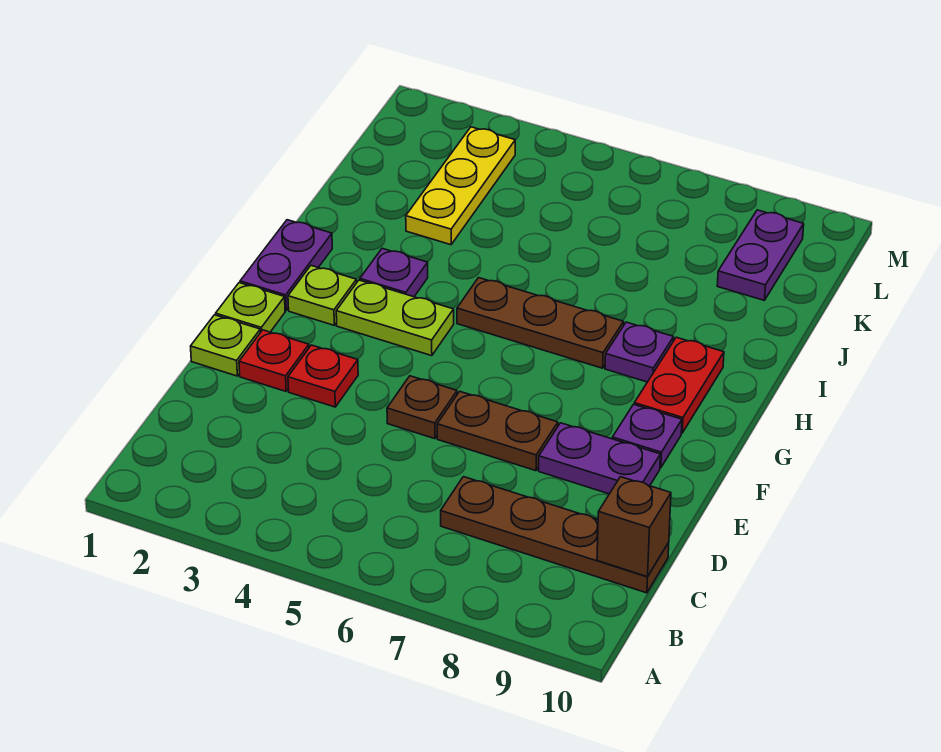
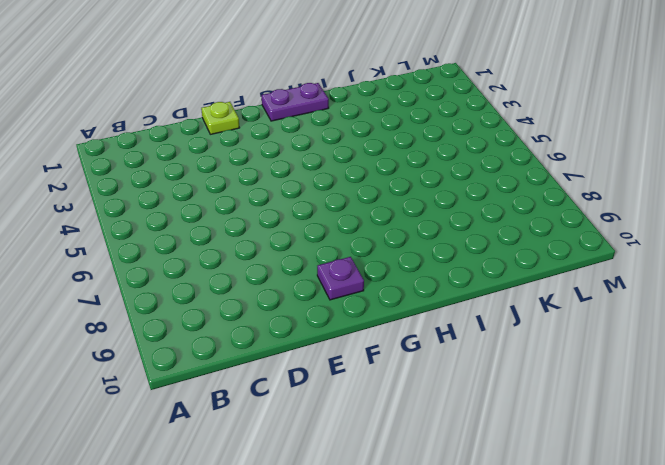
none -> brown plate C7:C10 level 1
none -> red plate E2 level 1
none -> red plate E3 level 1

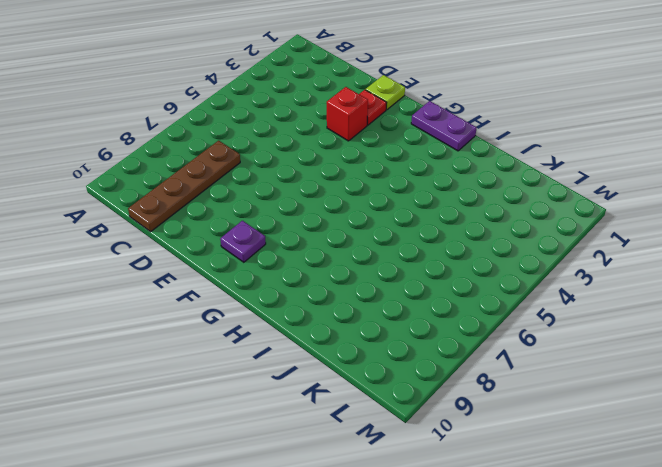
red brick E3 level 1 -> red plate E3 level 1
none -> brown plate E5 level 1
none -> brown plate E6:E7 level 1
none -> purple plate E8:E9 level 1

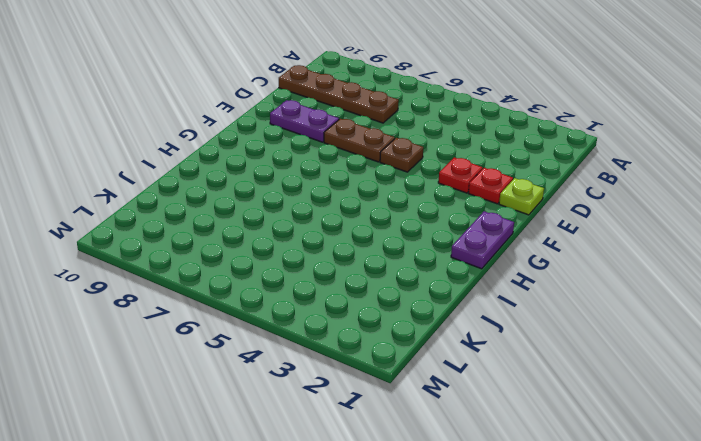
none -> lime plate F1 level 1
none -> purple plate F9 level 1
none -> lime plate G2 level 1

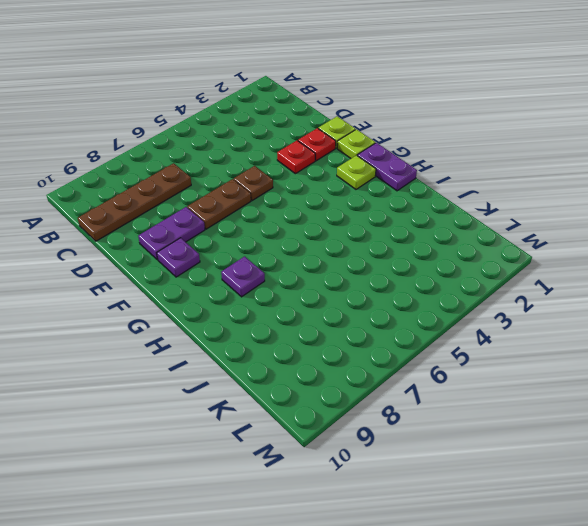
none -> lime plate G3:G4 level 1
none -> red plate G9:H9 level 1
none -> purple plate H3 level 1

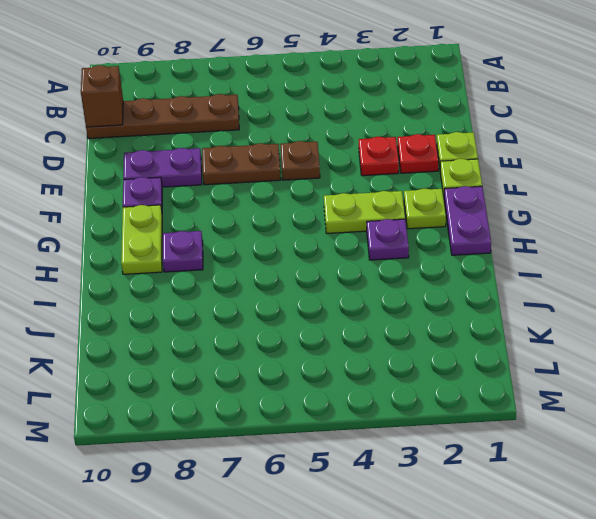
lime plate G9:H9 level 1 -> red plate G9:H9 level 1
none -> brown plate H5:H7 level 1
none -> yellow plate J3:L3 level 1
none -> purple plate K9:L9 level 1

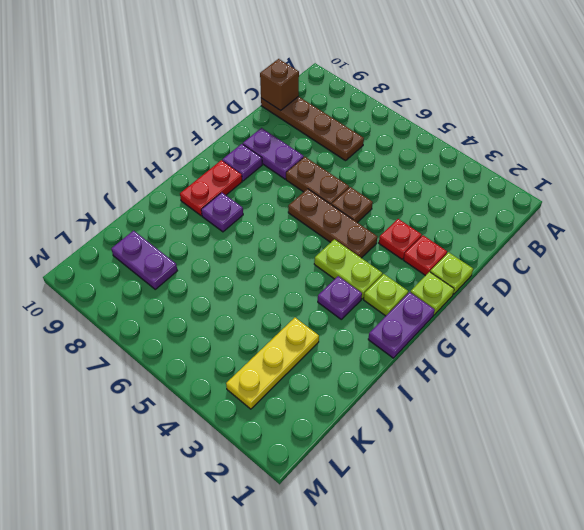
brown plate F4:F6 level 1 -> brown plate H5:H7 level 1
purple plate K8:K9 level 1 -> purple plate K9:L9 level 1

